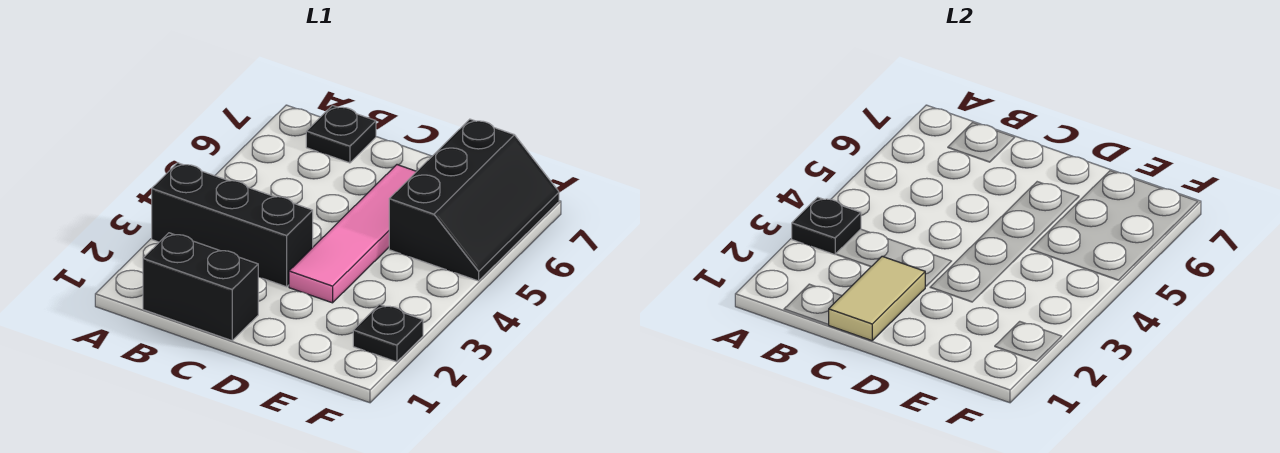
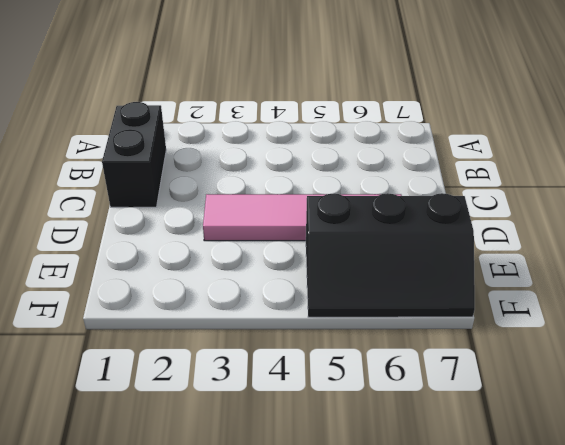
none -> black brick A3:C3 level 1
none -> black plate B7 level 1

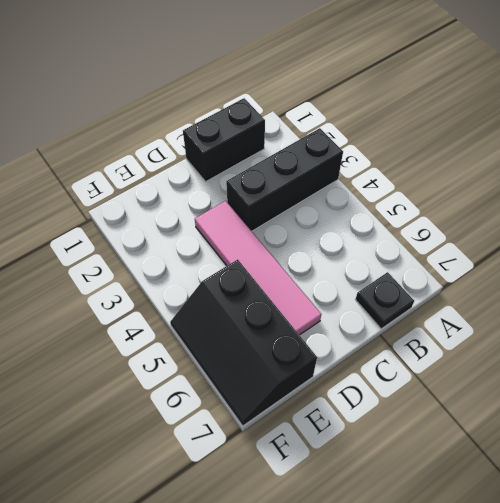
none -> black plate F2 level 1
none -> black plate A3 level 2

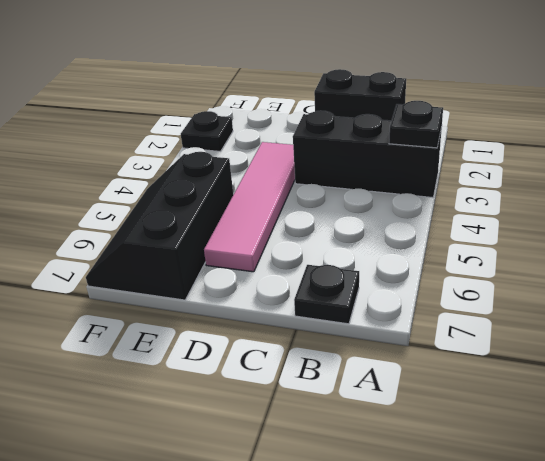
none -> tan tile C1:C2 level 2

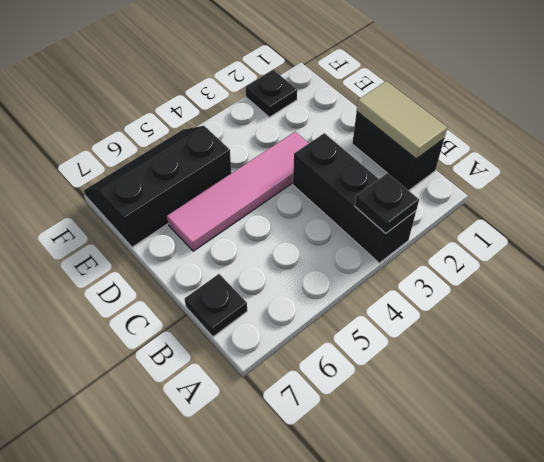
tan tile B1:C1 level 2 -> tan tile C1:C2 level 2

